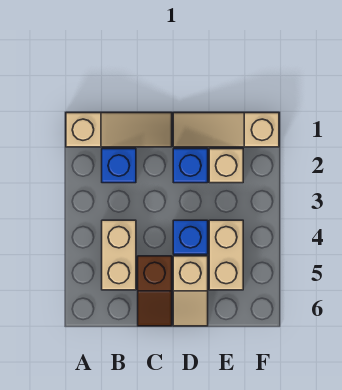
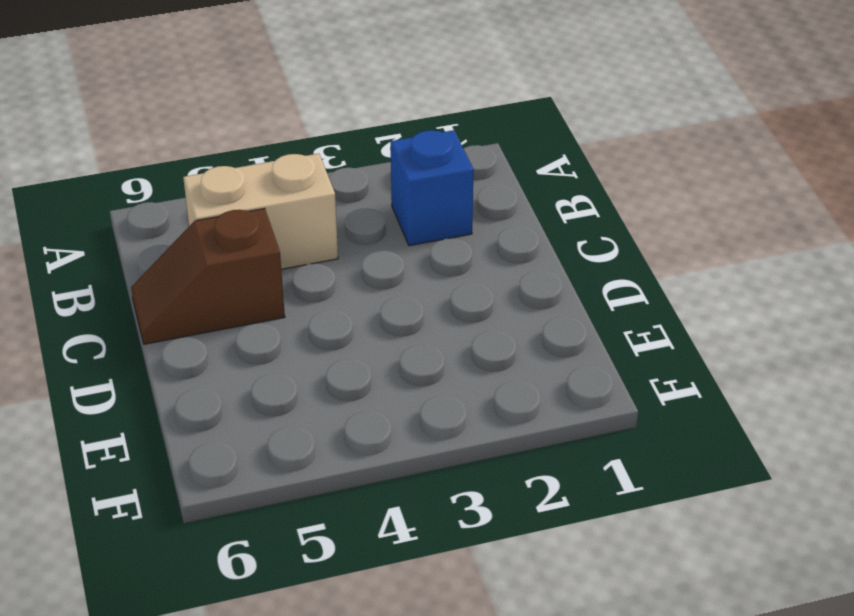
none -> tan slope A1:C1 level 1 top A
none -> tan slope D1:F1 level 1 top F

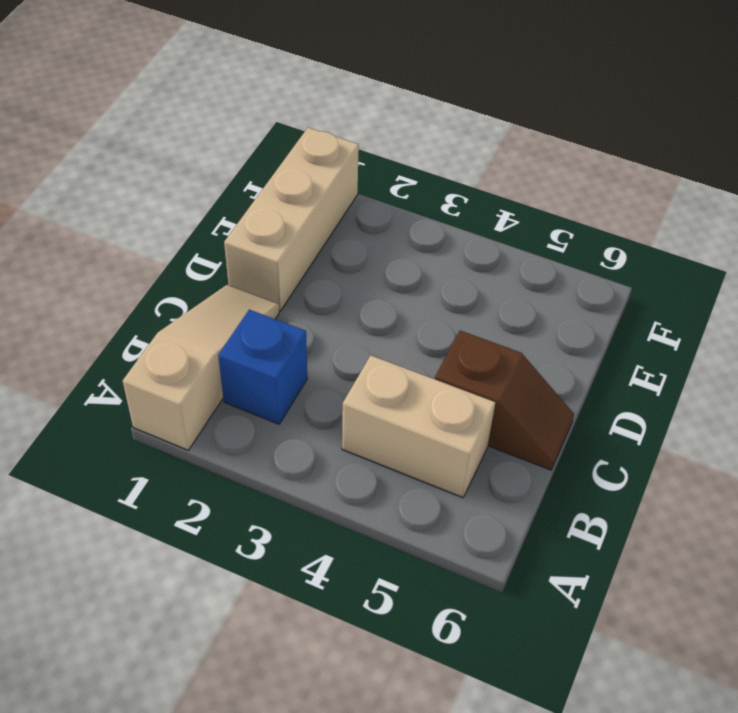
tan brick D1:F1 level 1 -> tan slope D1:F1 level 1 top F
none -> blue brick D2 level 1
none -> blue brick D4 level 1

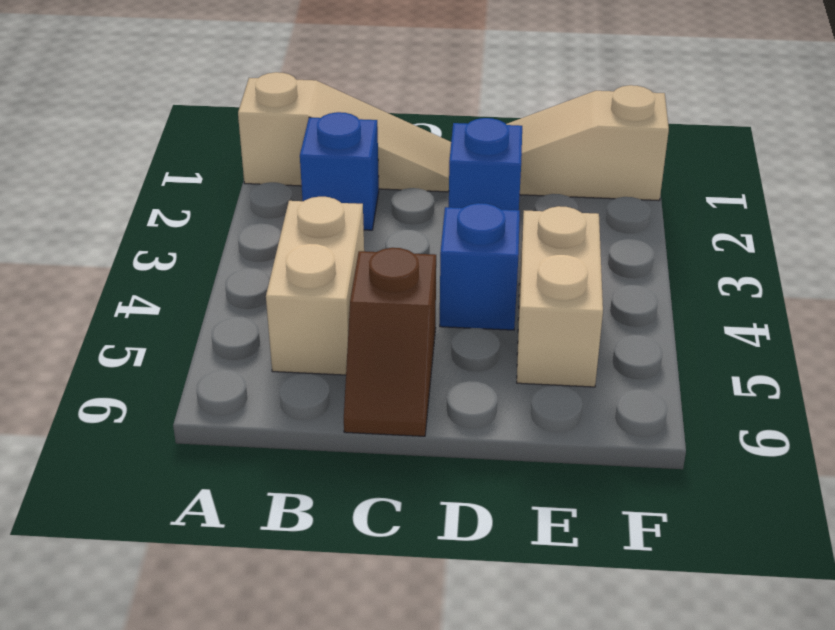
none -> tan slope D5:D6 level 1 top 5
none -> tan brick E2 level 1

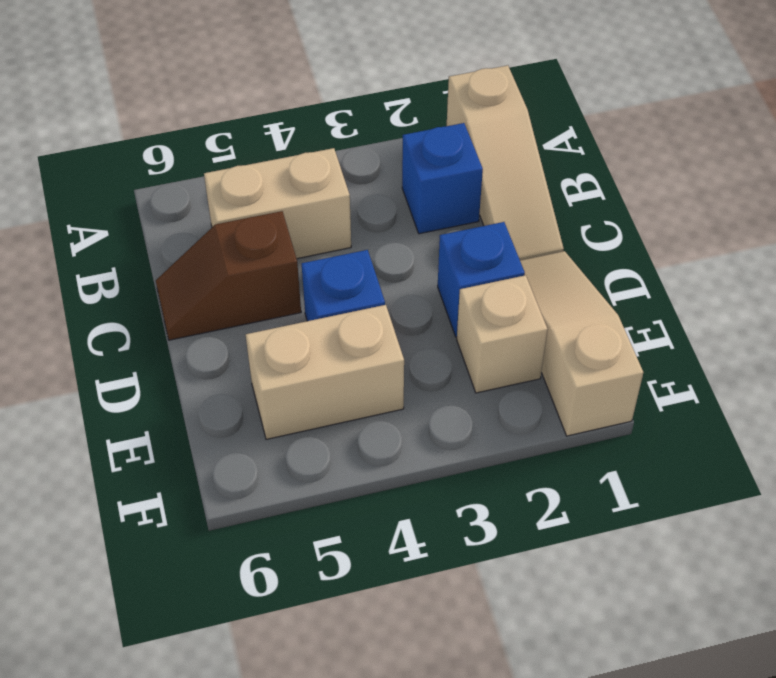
none -> tan slope D5:D6 level 1 top 5

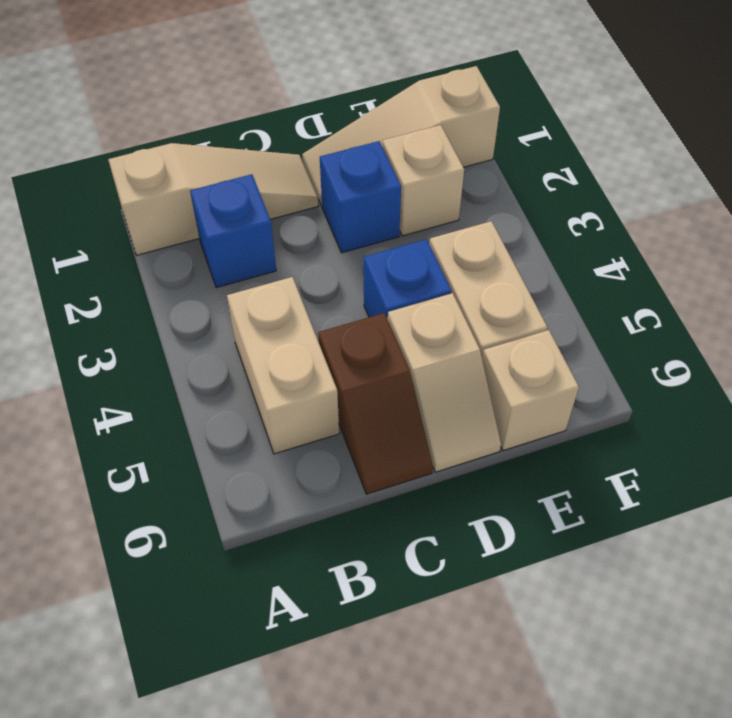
tan brick E6 level 1 -> none

